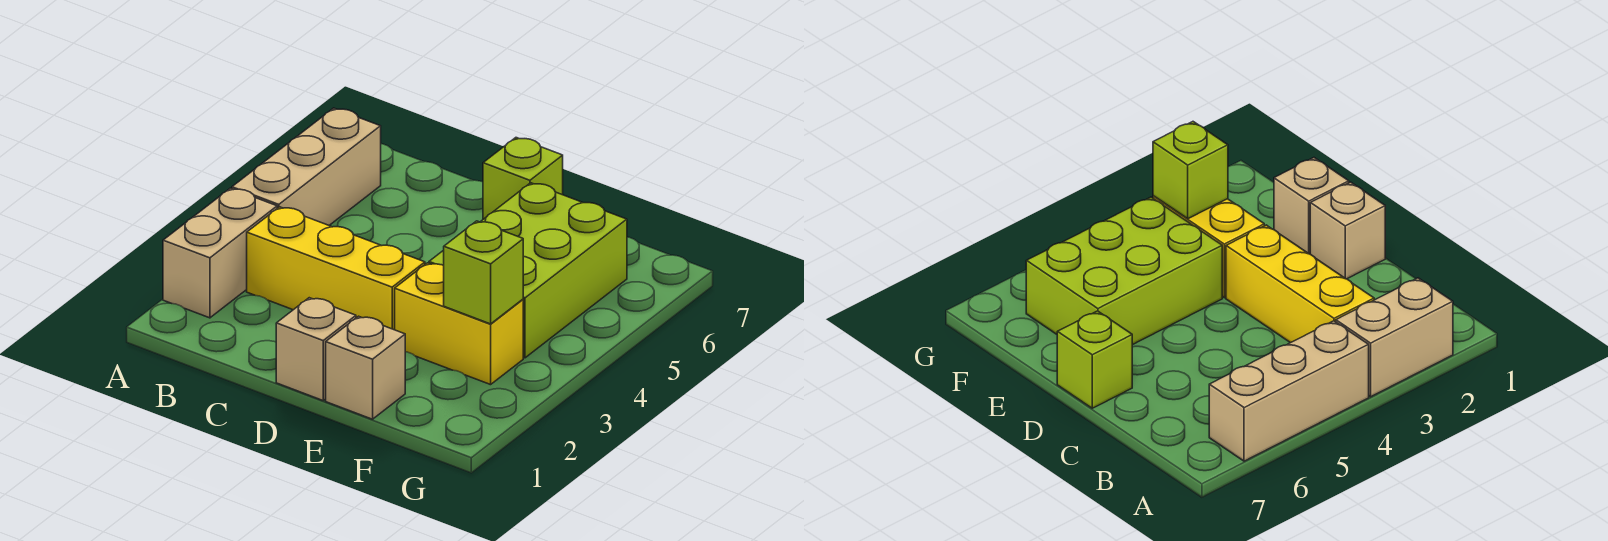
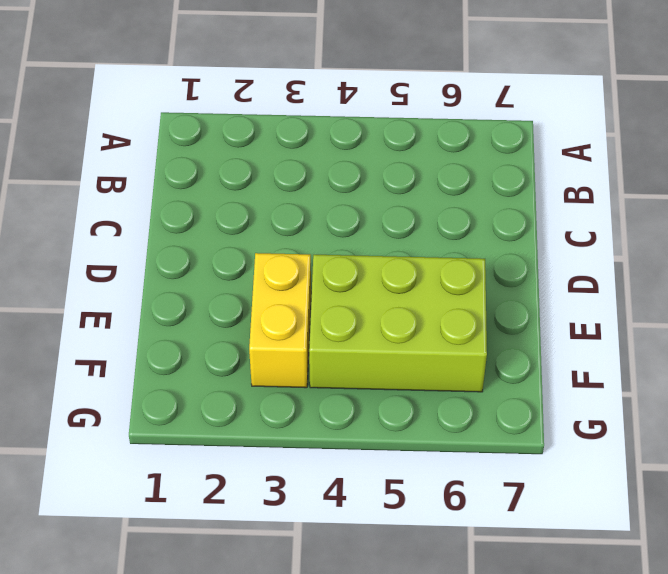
none -> tan brick A2:A3 level 1
none -> tan brick A4:A6 level 1

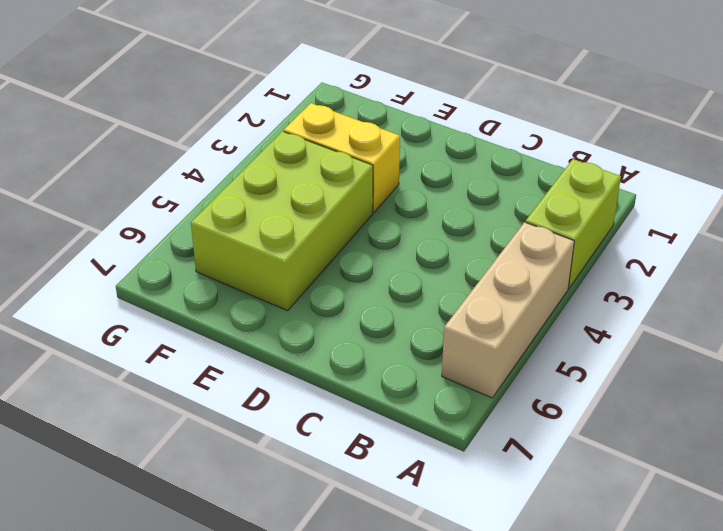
lime brick A2:A3 level 1 -> tan brick A2:A3 level 1
none -> yellow brick B3:D3 level 1
none -> tan brick D1 level 1

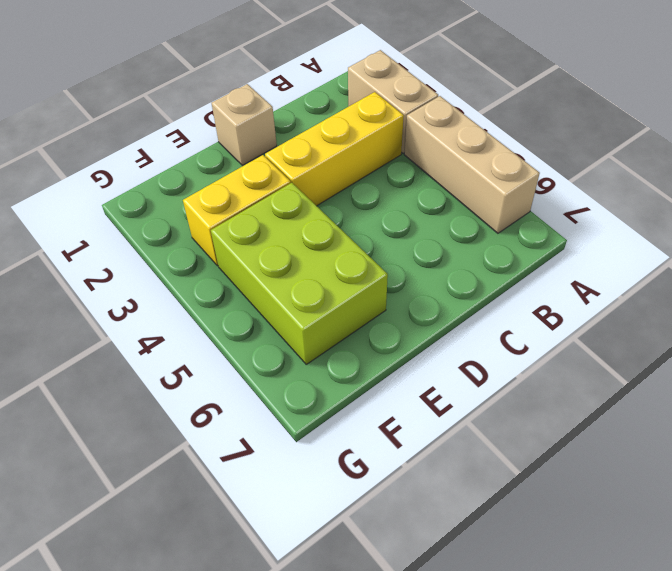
none -> lime brick D7 level 1
none -> tan brick E1 level 1

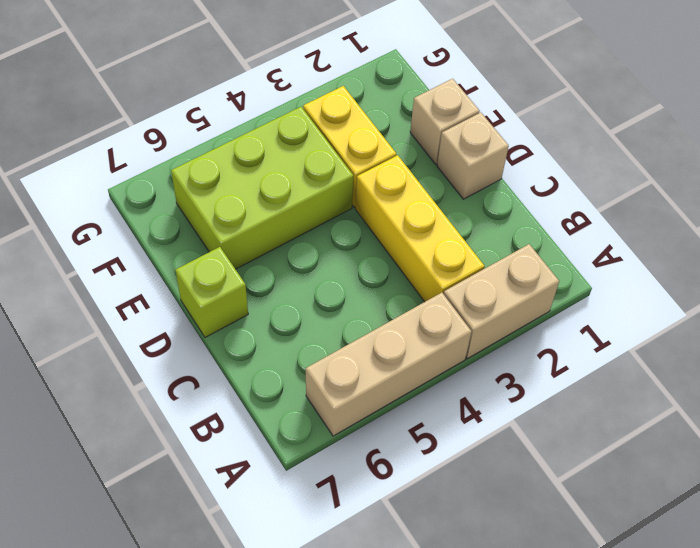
none -> lime brick F3 level 2

